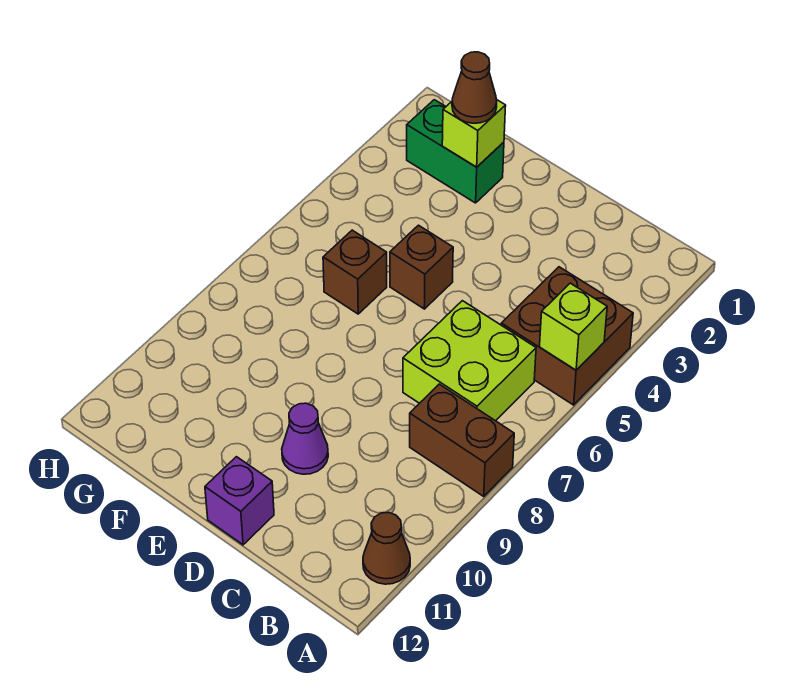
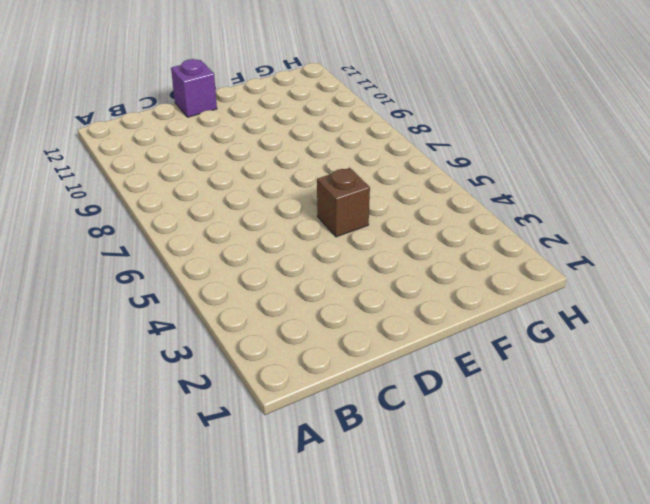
none -> brown brick A4:B5 level 1
none -> brown brick A8:B8 level 1
none -> brown cone A11 level 1

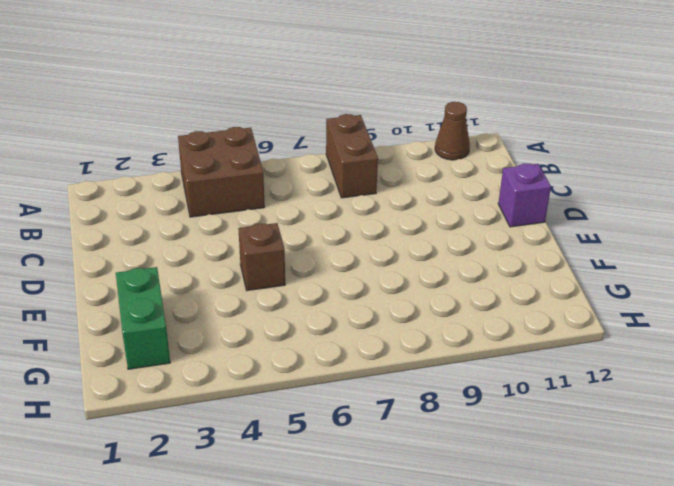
none -> lime brick B6:C7 level 1
none -> purple cone D10 level 1
none -> brown brick F6 level 1

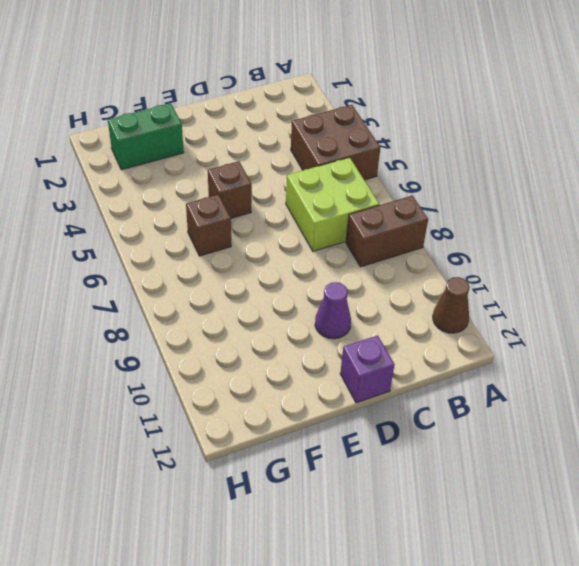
none -> lime brick A5 level 2
none -> lime brick F2 level 2
none -> brown cone F2 level 3

